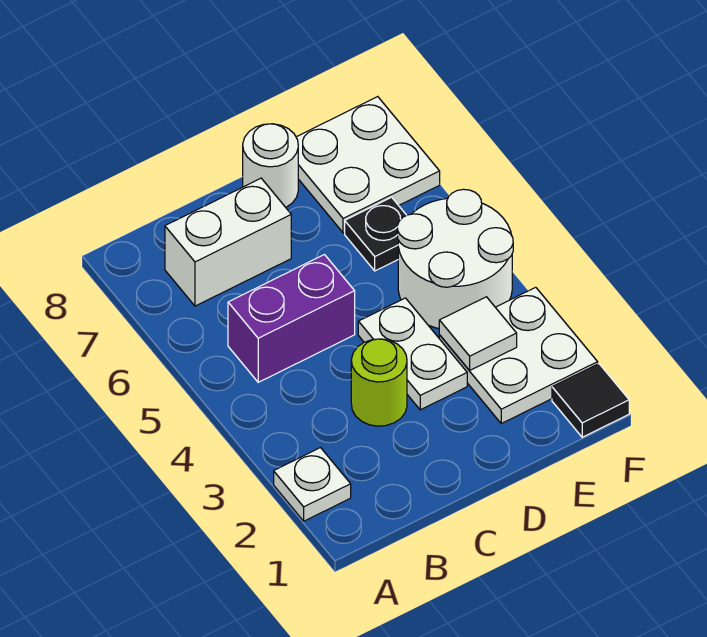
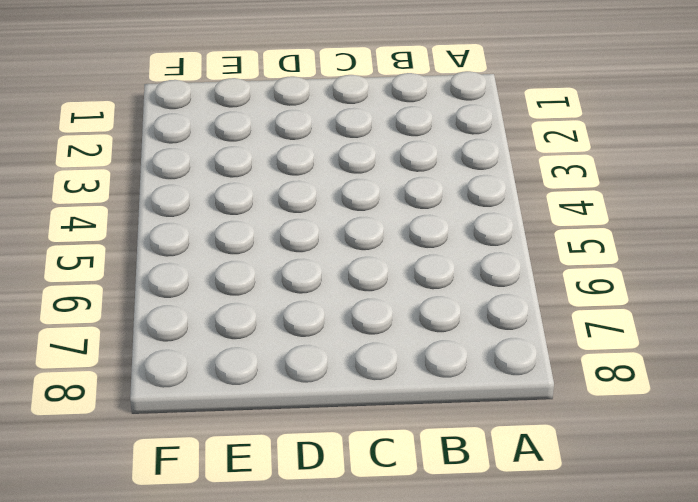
none -> white plate A2 level 1
none -> purple brick B5:C5 level 1
none -> white brick B7:C7 level 1

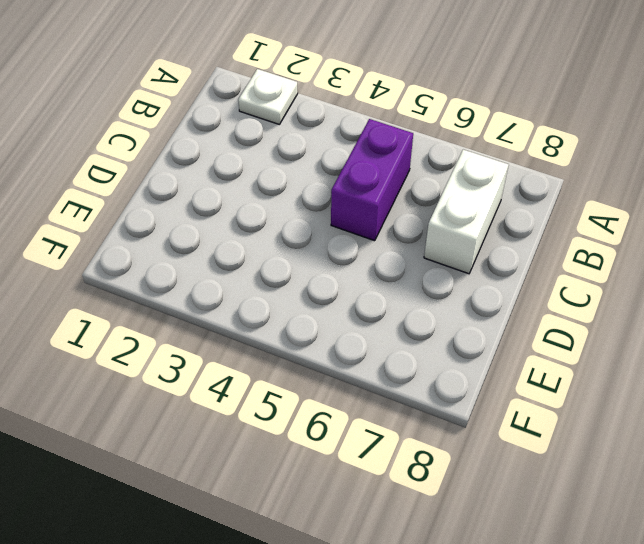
none -> lime round brick C3 level 1
none -> white plate D3:D4 level 1
none -> white round brick D8 level 1

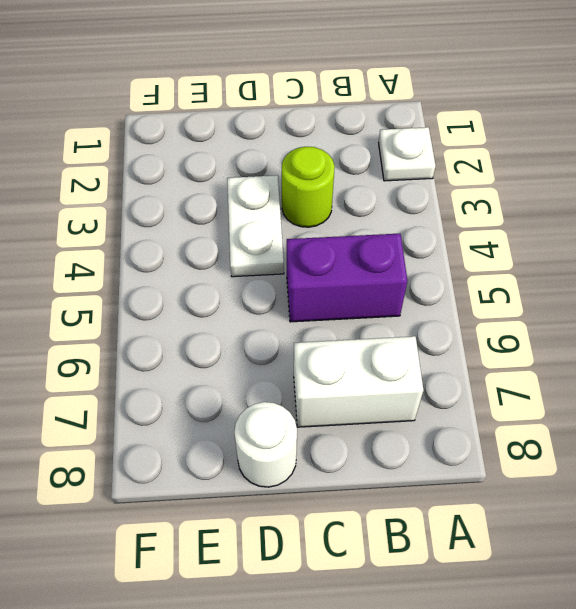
none -> white plate E2:F3 level 1
none -> white round brick E4:F5 level 1
none -> black plate E6 level 1

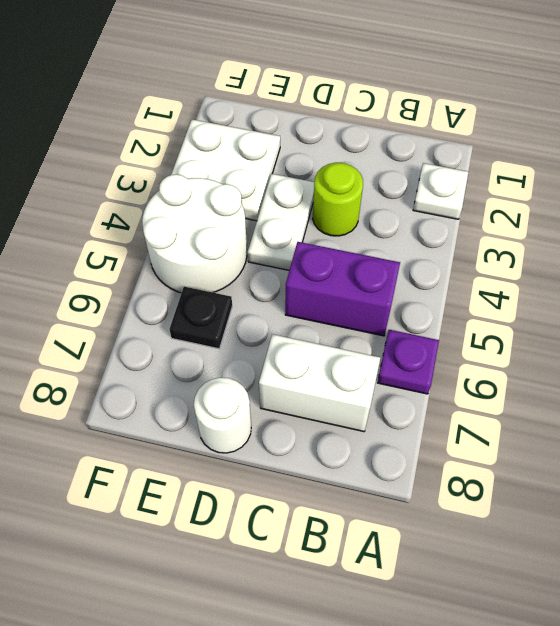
purple plate A6 level 1 -> none
none -> white plate E7:F8 level 1
none -> black tile F1 level 1
none -> white tile E3 level 2

